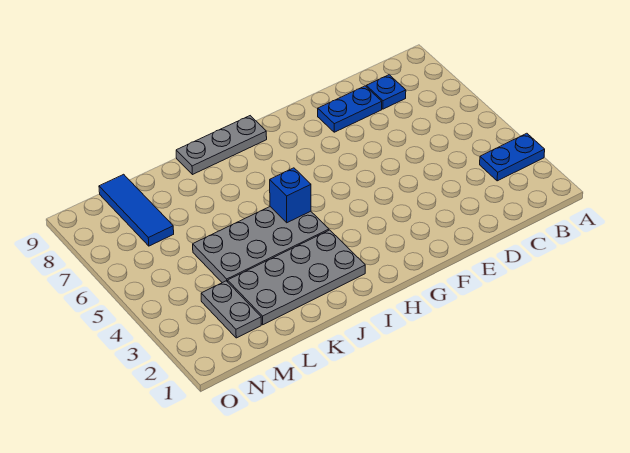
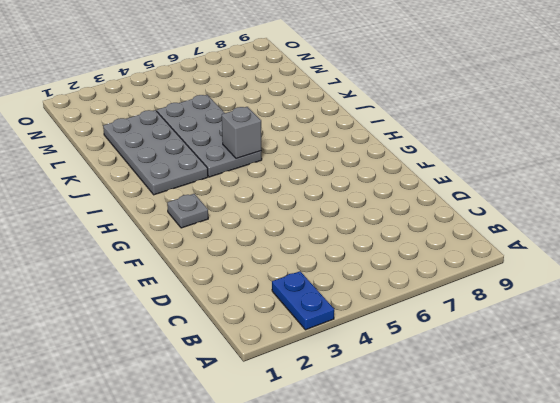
grey plate G2 level 1 -> none
grey brick I5 level 2 -> blue brick I5 level 2
none -> blue plate C8 level 1
none -> blue plate D8:E8 level 1

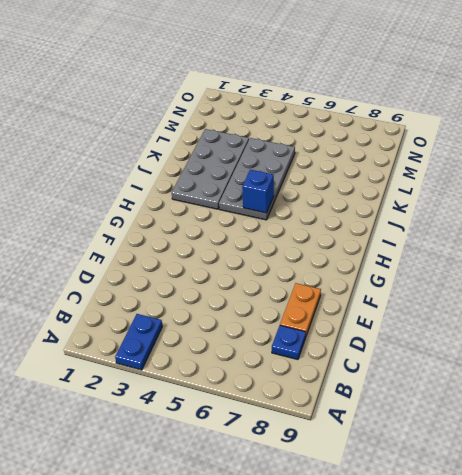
orange plate D8:E8 level 1 -> blue plate D8:E8 level 1
none -> grey plate H9:J9 level 1
none -> grey plate M2:M3 level 1

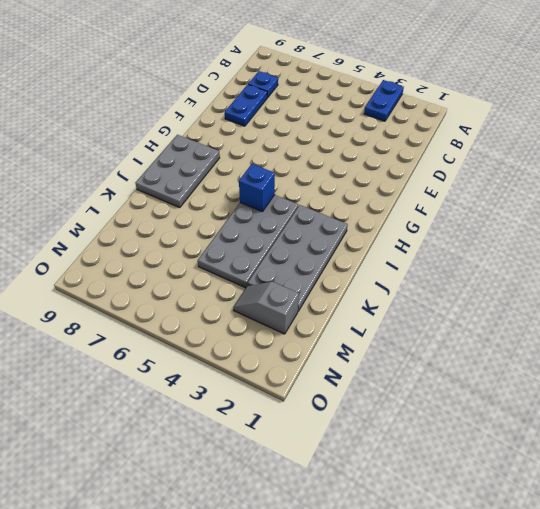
grey plate H8:J9 level 1 -> grey plate H9:J9 level 1
grey slope M2:M3 level 1 top 2 -> grey plate M2:M3 level 1
none -> blue tile M7:M9 level 1

